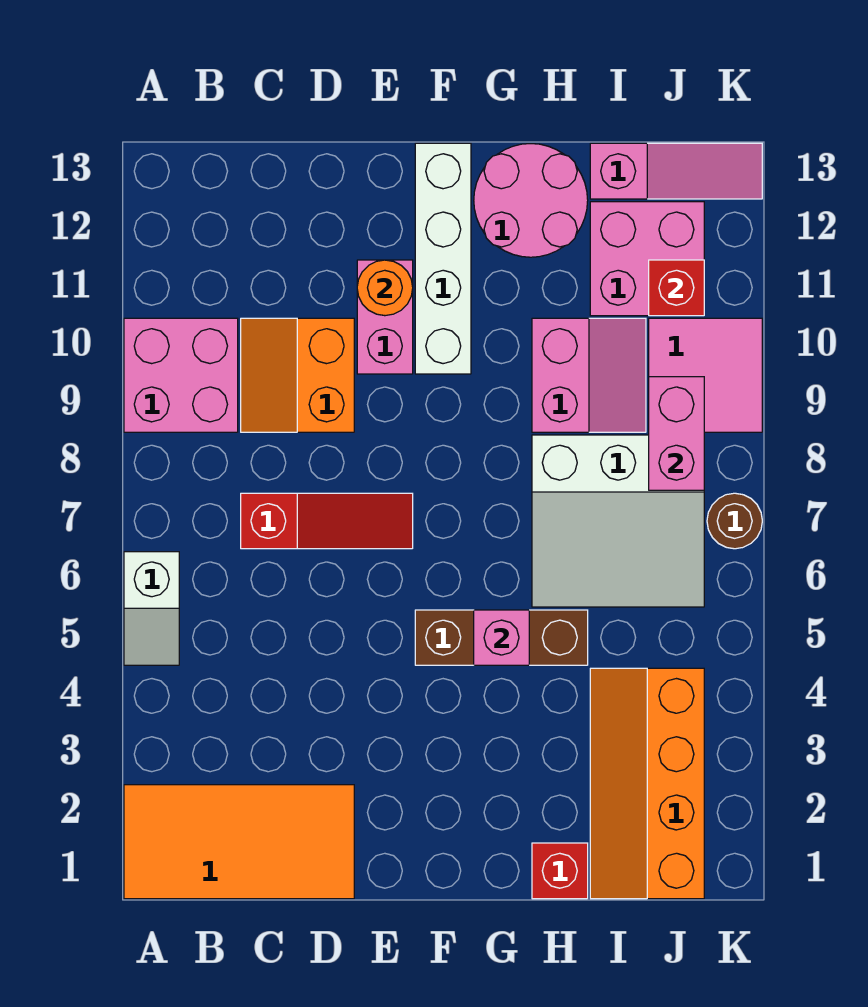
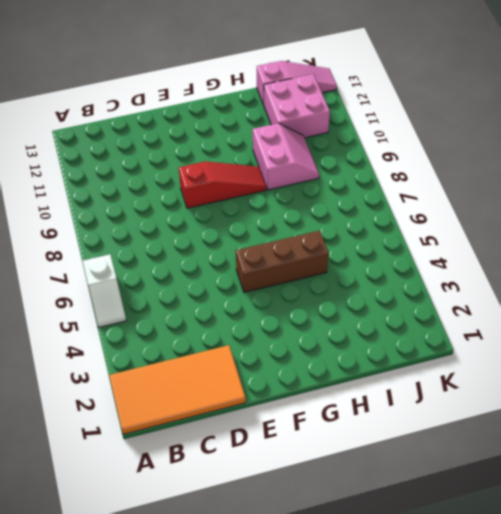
red slope E9:G9 level 1 top E -> red slope C7:E7 level 1 top C
none -> pink brick A9:B10 level 1
none -> orange slope C9:D10 level 1 top D
none -> pink brick E10:E11 level 1

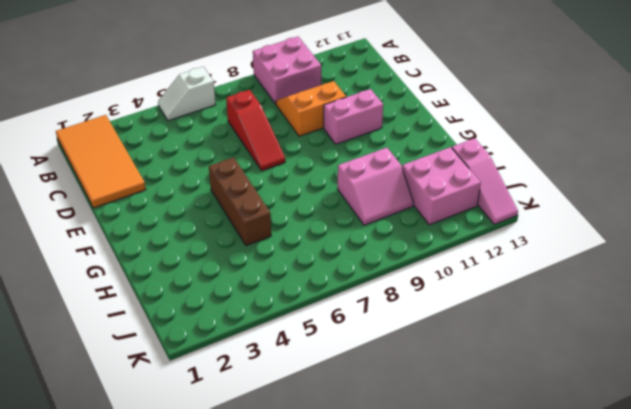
none -> white brick F10:F13 level 1
none -> pink round brick G12:H13 level 1
none -> red brick H1 level 1

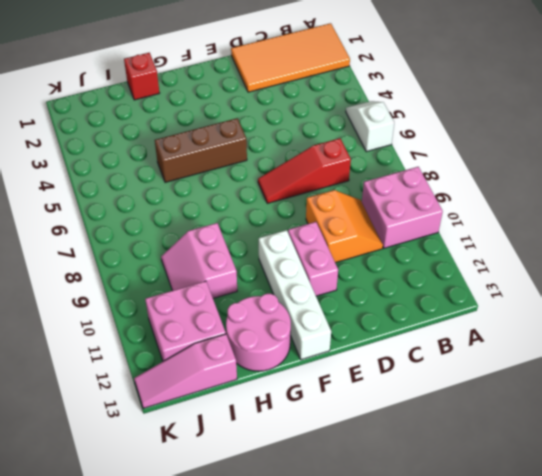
none -> white slope H6:J8 level 1 top 8
none -> orange slope I1:J4 level 1 top J
none -> pink tile J9:K10 level 1

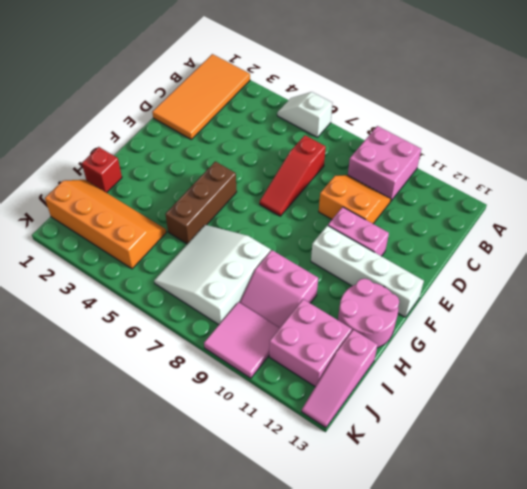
none -> brown round brick K7 level 1
none -> orange round brick E11 level 2
none -> pink brick G5 level 2

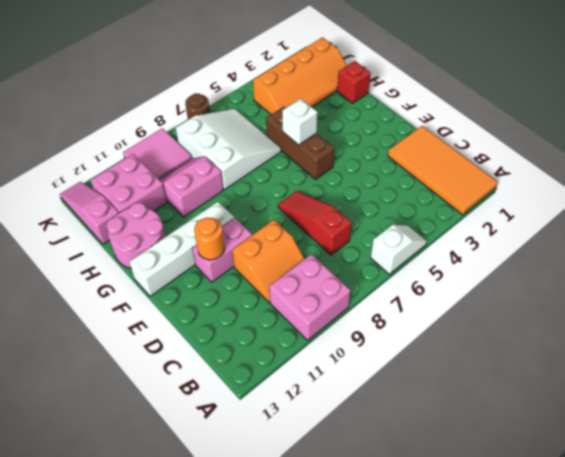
white brick G5 level 2 -> pink brick G5 level 2
none -> pink brick J8:J9 level 2
none -> red brick J11 level 2

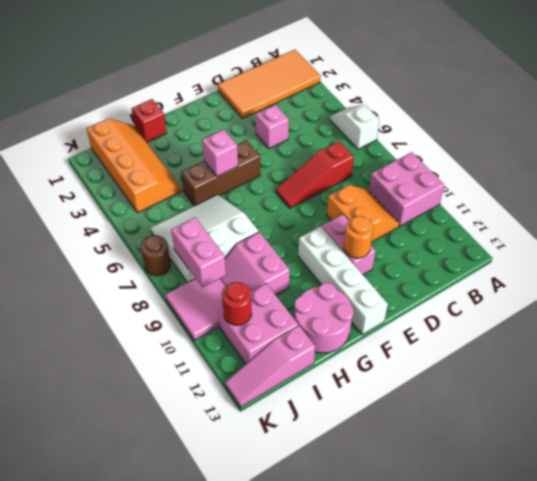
pink brick D4 level 1 -> none
red round brick J11 level 2 -> red brick J11 level 2

